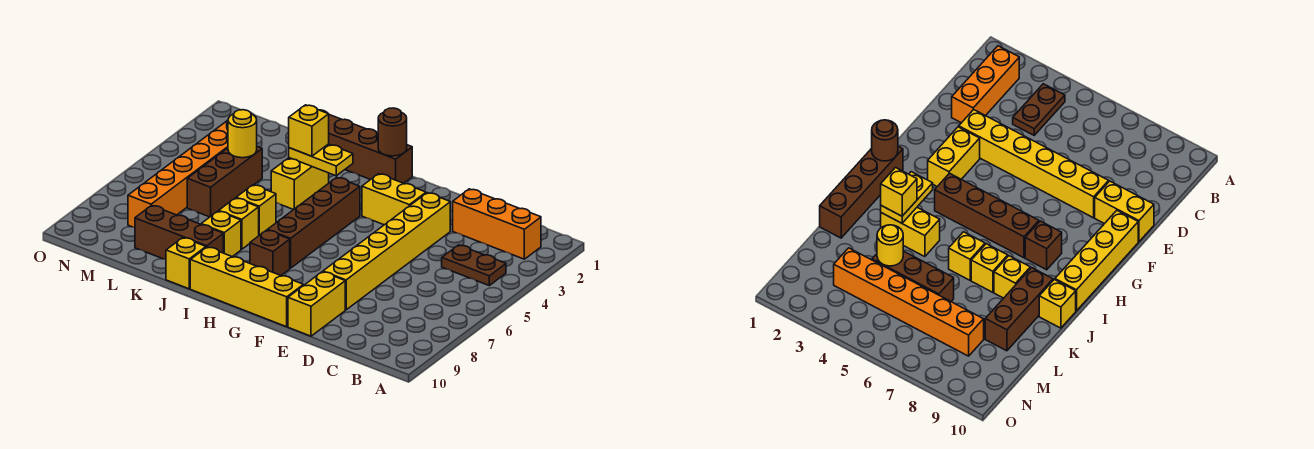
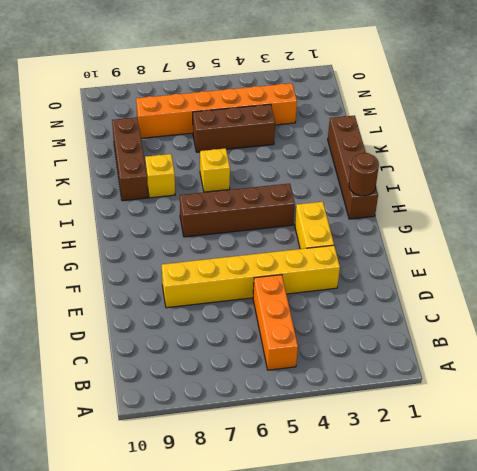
orange brick B5:D5 level 1 -> orange brick B2:D2 level 1
none -> brown plate B4:C4 level 1
none -> yellow brick E9:E10 level 1
none -> yellow brick F10:I10 level 1

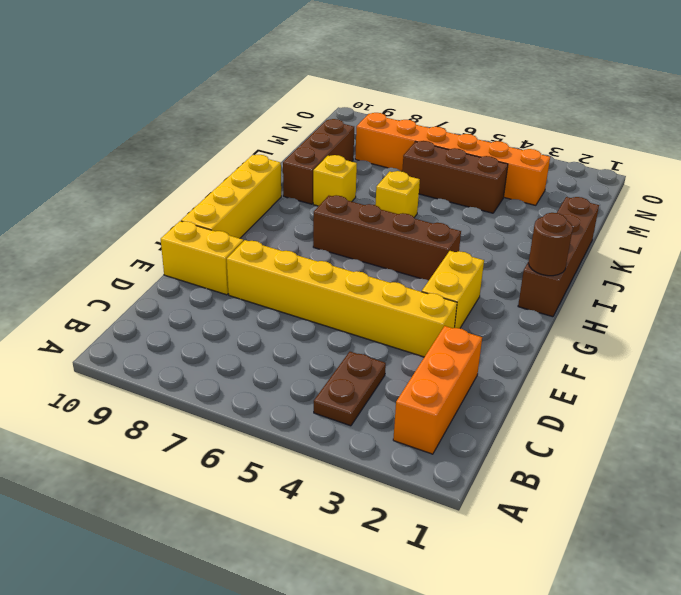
none -> brown brick H8 level 1
none -> yellow brick J3:J4 level 1
none -> yellow brick J7 level 1

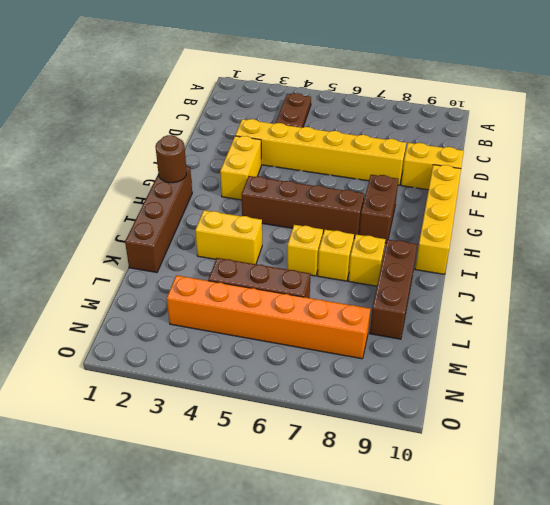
brown brick G8:H8 level 1 -> brown brick H8 level 1
none -> orange brick B2:D2 level 1
none -> yellow brick J10 level 1
none -> yellow plate I3:J3 level 2

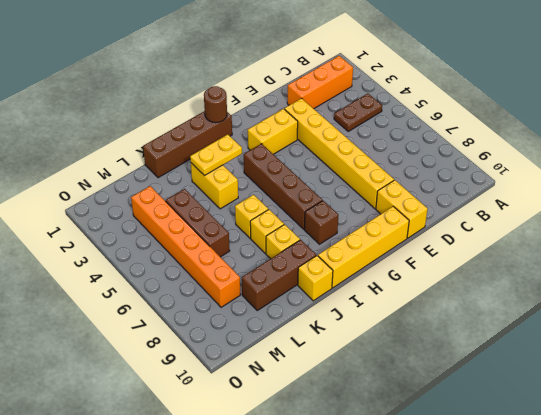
none -> yellow round brick L4 level 2
none -> yellow brick J3 level 3

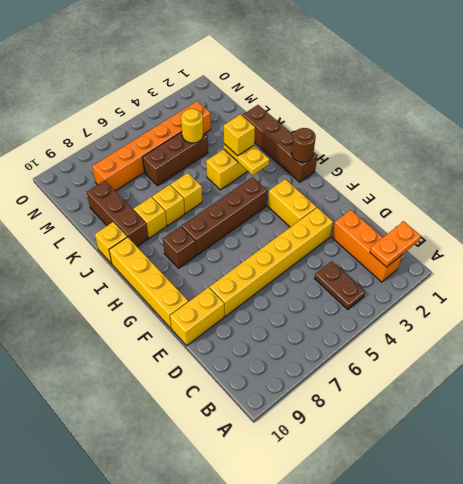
orange plate B1:B2 level 2 -> none

